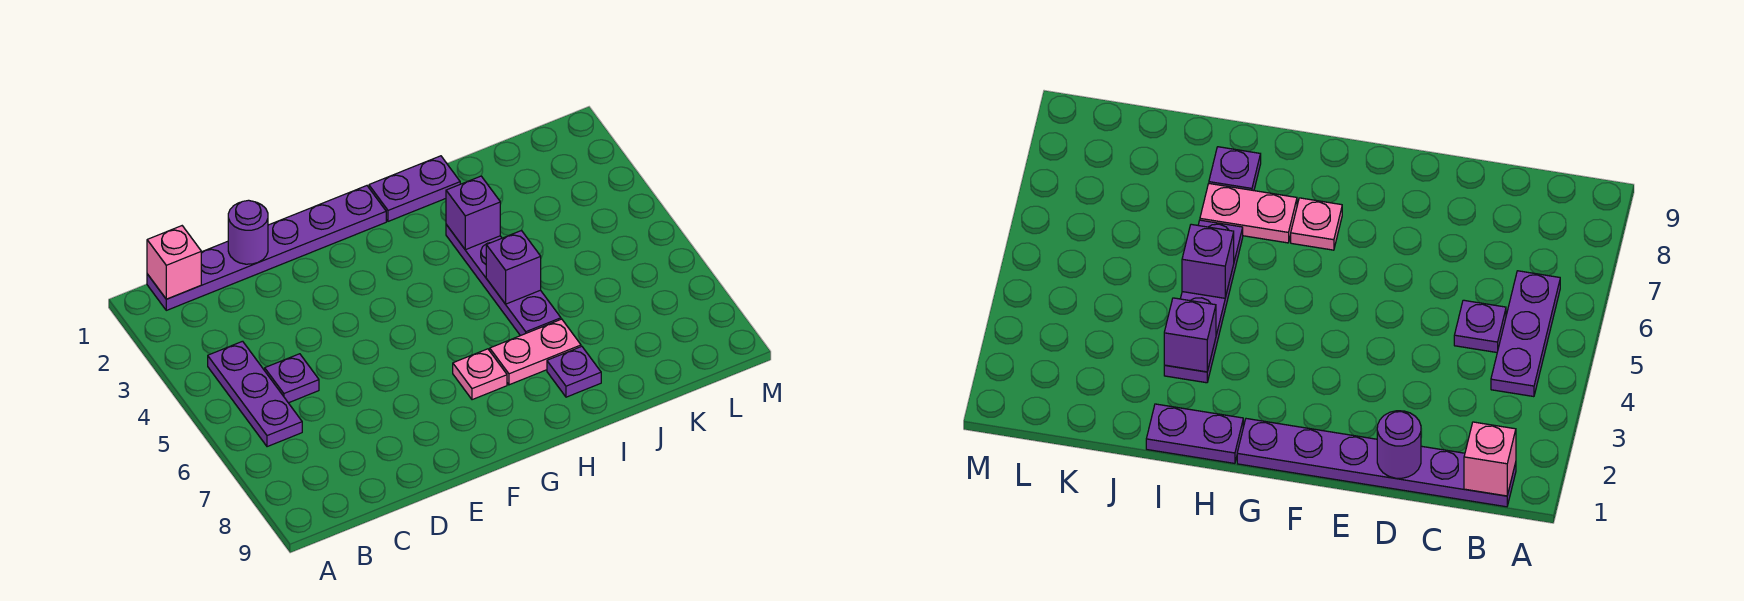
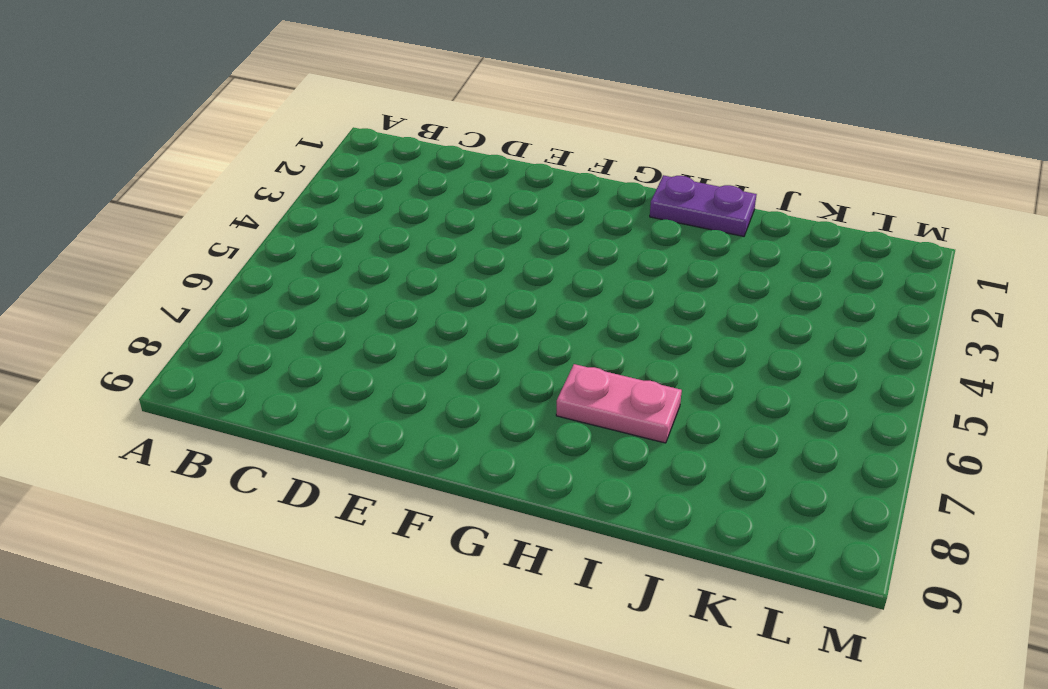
none -> purple plate B1:G1 level 1
none -> purple plate B4:B6 level 1
none -> purple plate C5 level 1

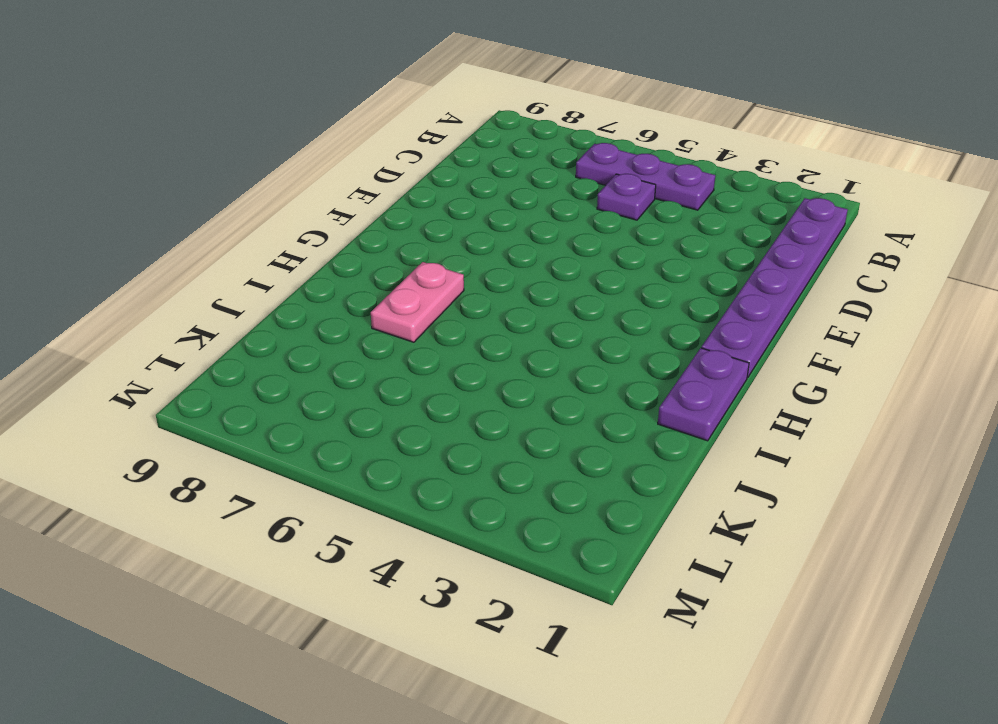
none -> pink plate G7 level 1
none -> purple plate I3:I6 level 1
none -> purple plate I8 level 1

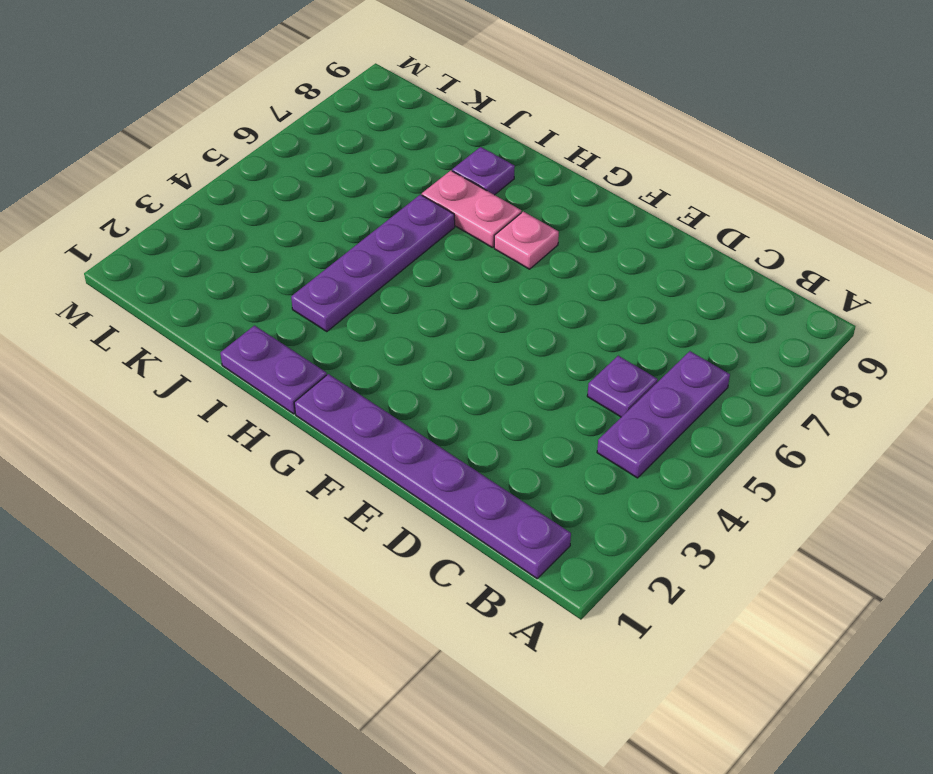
none -> pink brick B1 level 2
none -> purple round brick D1 level 2
none -> purple brick I3 level 2

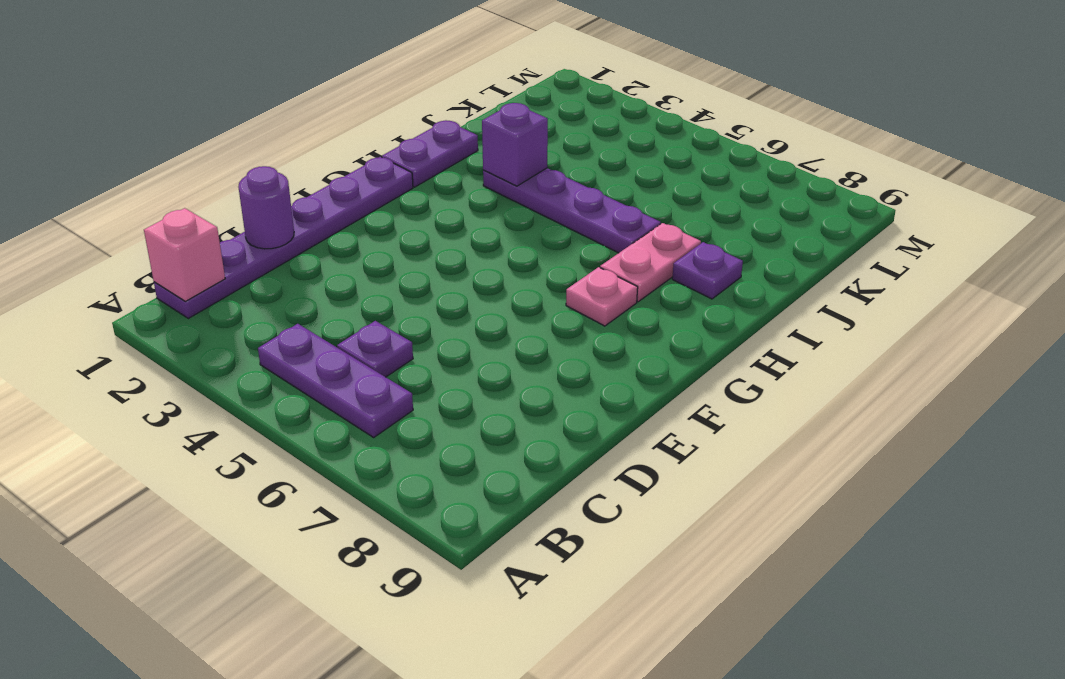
none -> purple brick I5 level 2

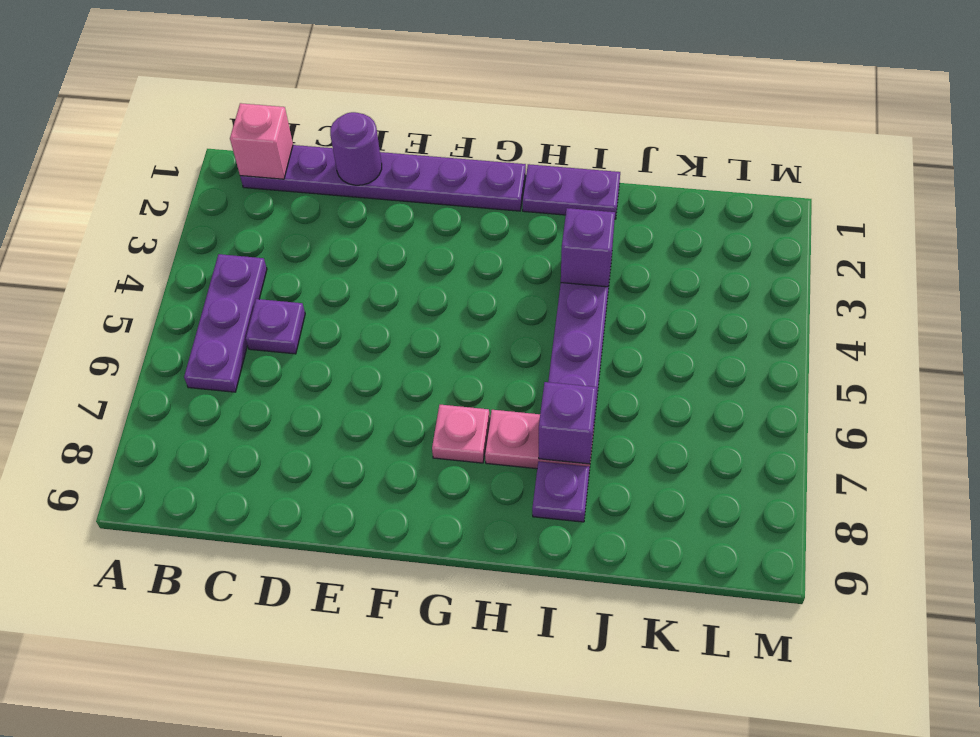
purple brick I7 level 2 -> purple brick I5 level 2

